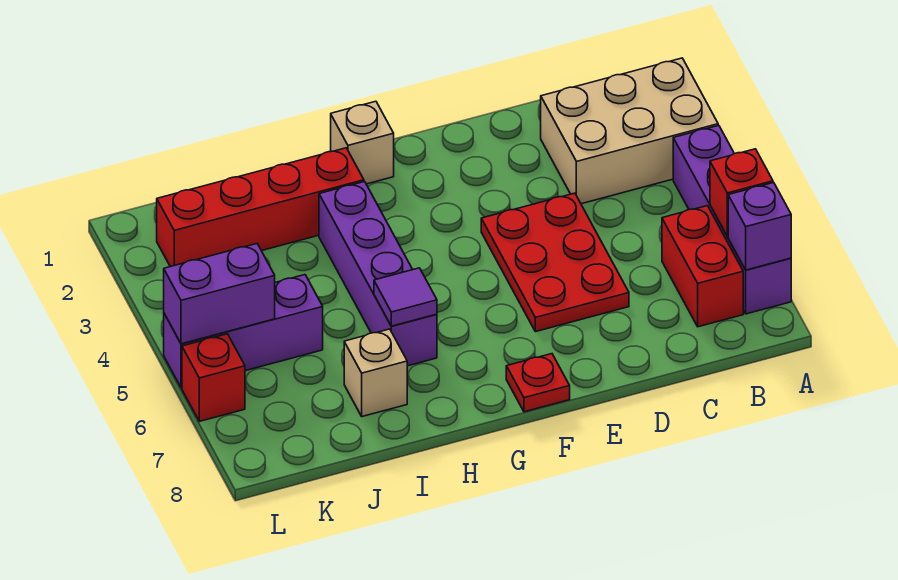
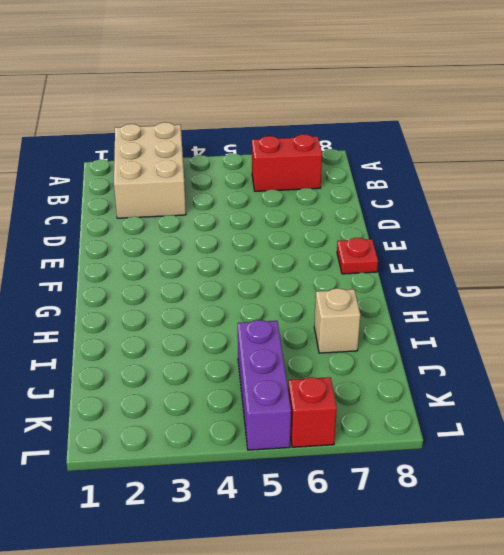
none -> purple brick A4:A7 level 1
none -> red plate D4:E6 level 1
none -> tan brick G1 level 1

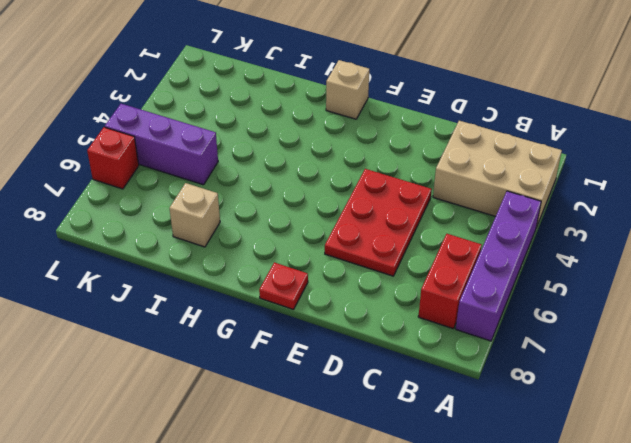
none -> red brick H2:K2 level 1
none -> purple brick H3:H6 level 1
none -> red brick A6 level 2

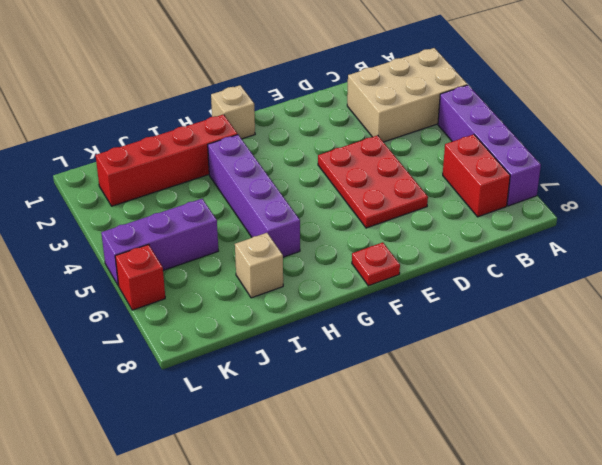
none -> red brick A6 level 2
none -> purple brick A7 level 2
none -> purple tile H6 level 2

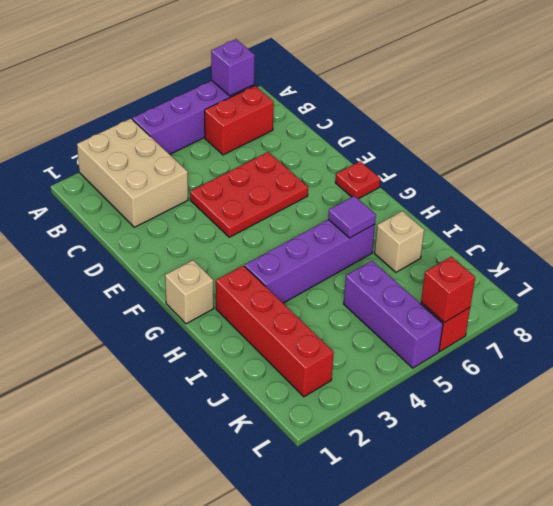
red brick L6 level 2 -> red brick A6 level 2
none -> purple brick K5:L5 level 2

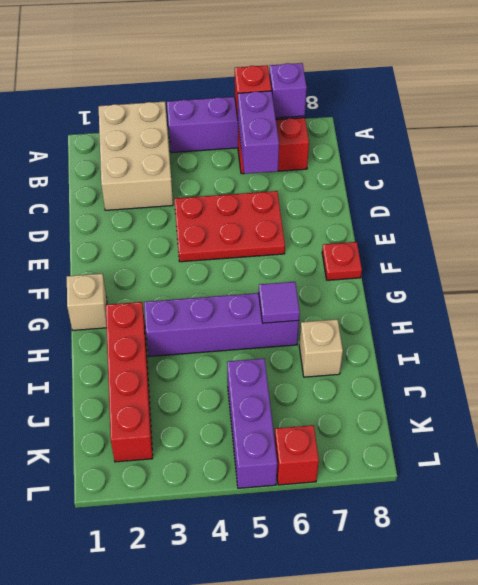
purple brick B6:C6 level 2 -> purple brick K5:L5 level 2

